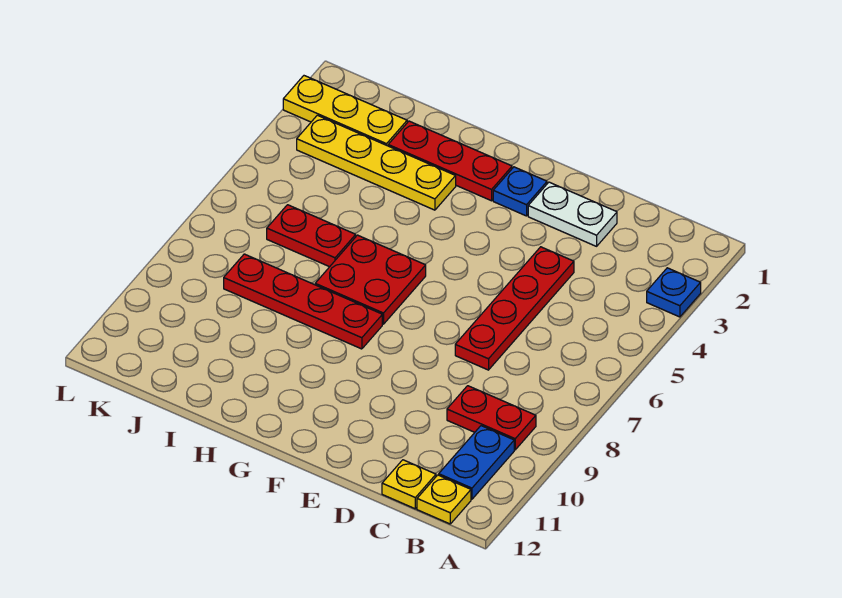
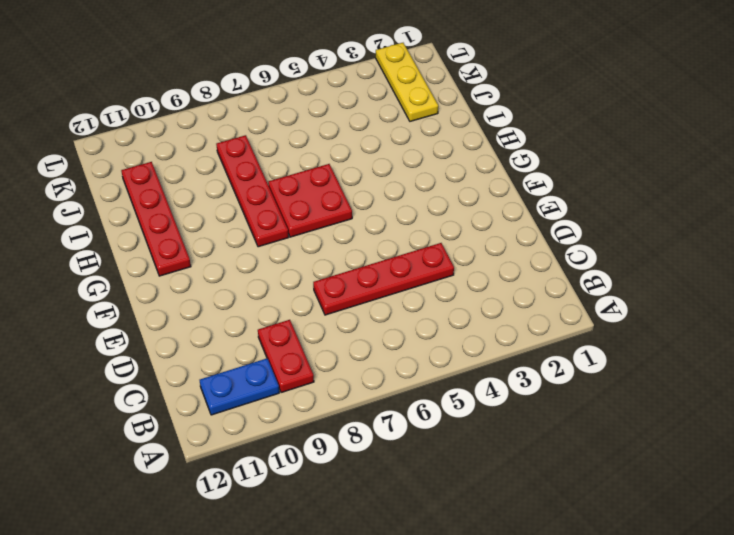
red plate G11:J11 level 1 -> none
none -> blue plate A3 level 1
none -> yellow plate B12 level 1
none -> yellow plate C12 level 1

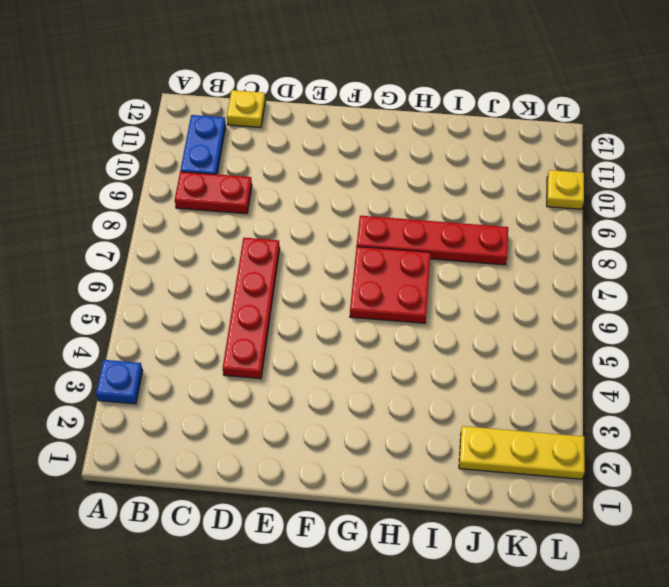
yellow plate L10 level 1 -> yellow plate B12 level 1
none -> white plate D2:E2 level 1
none -> blue plate F2 level 1
none -> red plate G2:I2 level 1

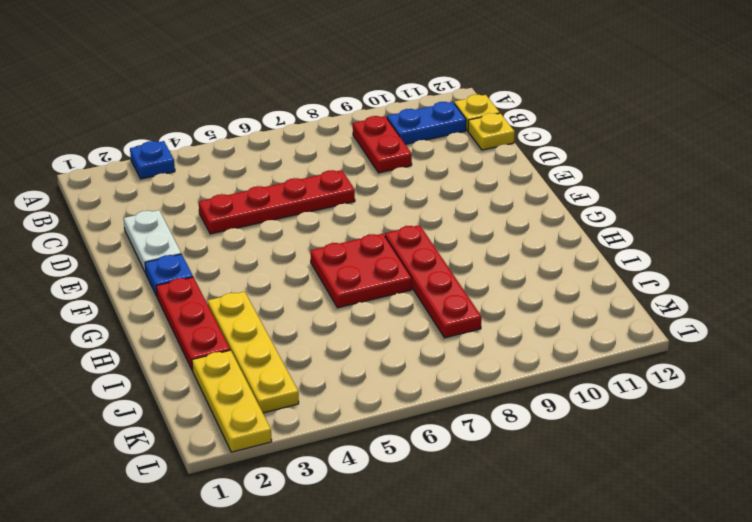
none -> red plate I6:J6 level 1

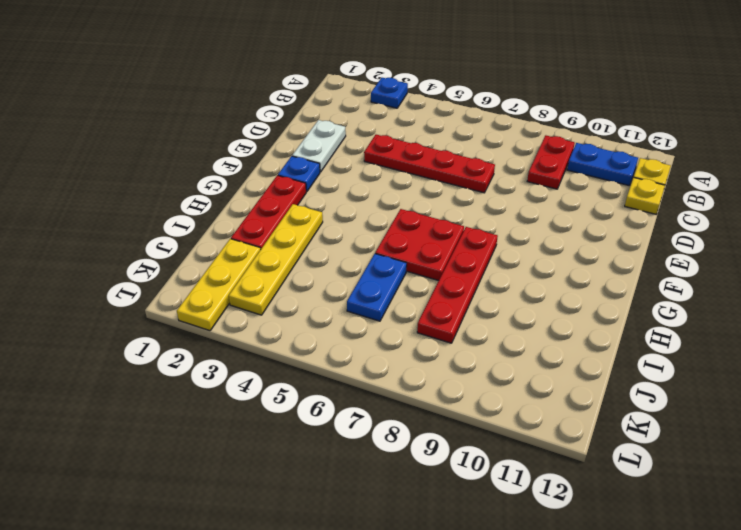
blue plate I6:J6 level 1 -> red plate I6:J6 level 1

